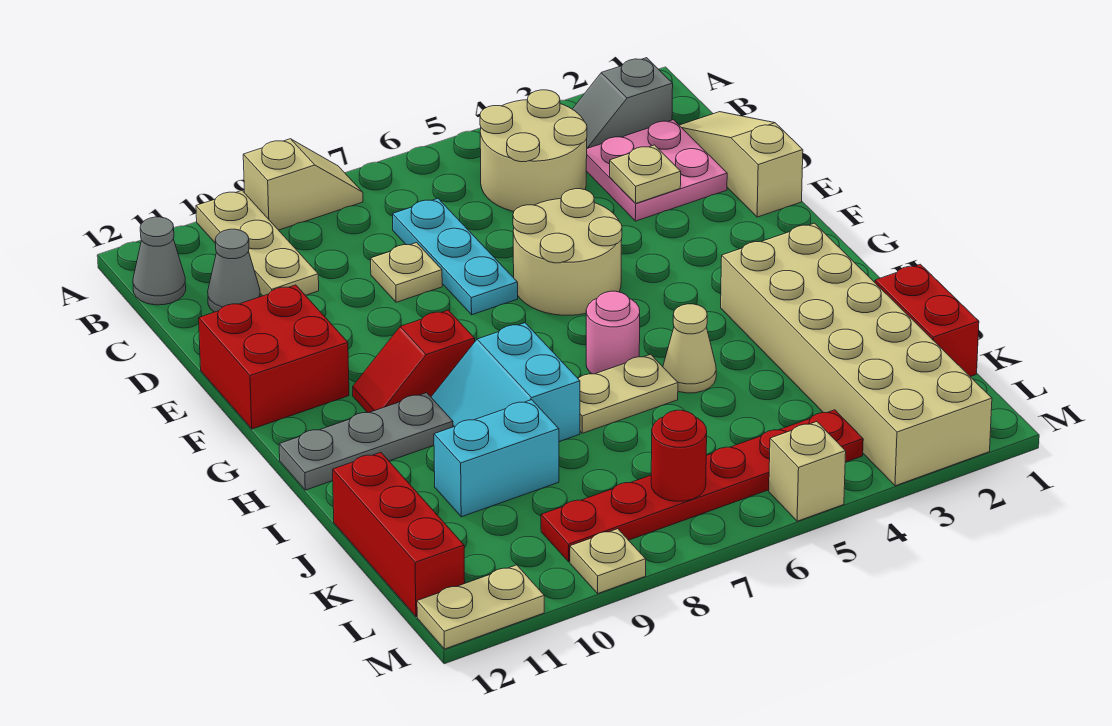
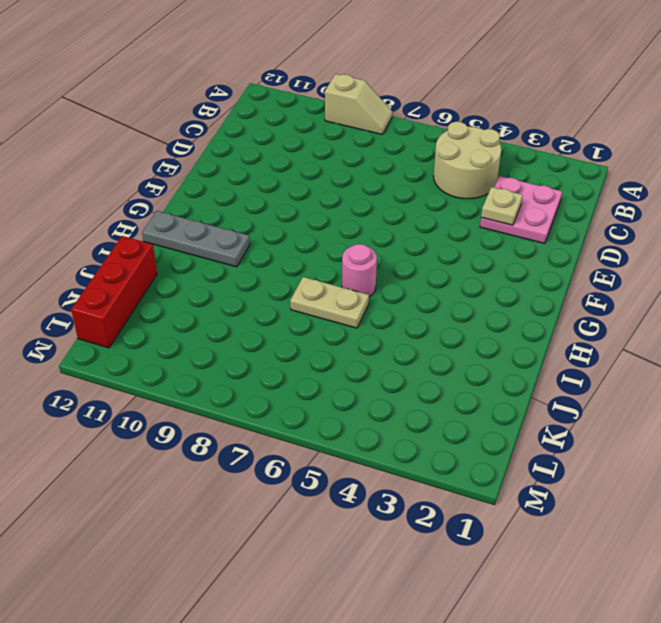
none -> tan plate A10:C10 level 1
none -> grey slope B2:B3 level 1 top 2
none -> grey cone B12 level 1

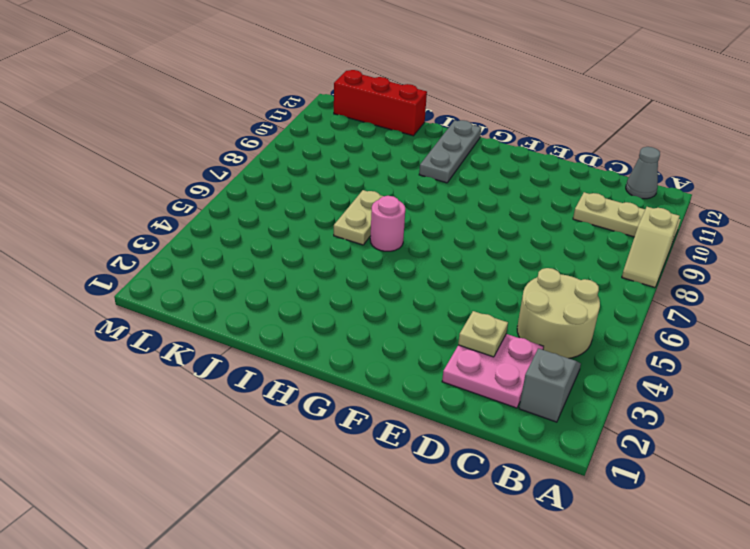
none -> tan slope C1:E1 level 1 top E
none -> cyan plate C7:E7 level 1
none -> grey cone C11 level 1

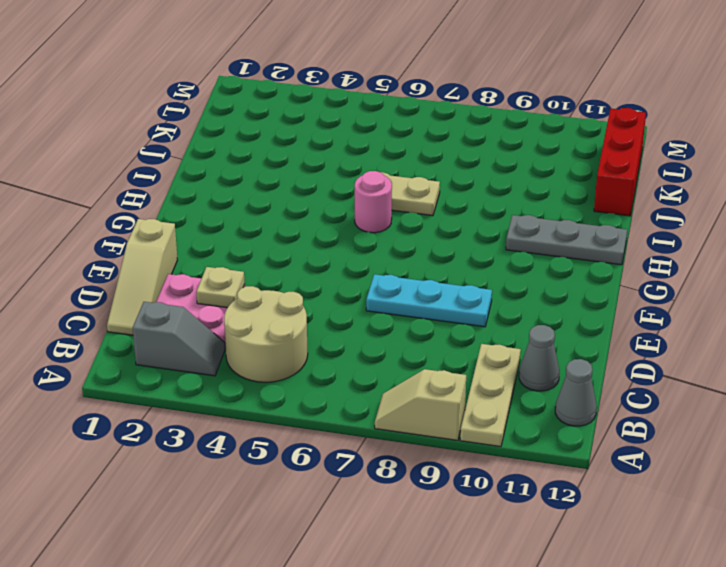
cyan plate E7:E9 level 1 -> cyan plate C7:E7 level 1
none -> tan plate D8 level 1
none -> tan round brick E5:F6 level 1
none -> red brick E11:F12 level 1

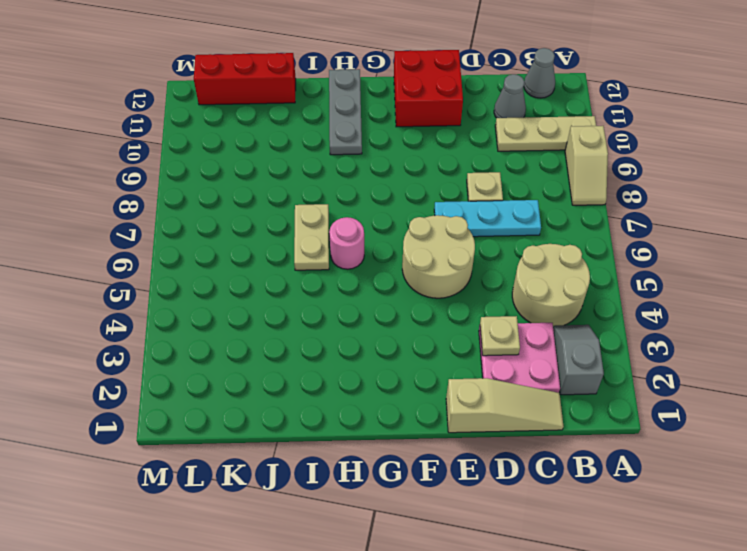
none -> red slope G9:G10 level 1 top 9
none -> tan brick H2:M3 level 1
none -> cyan slope H8:I9 level 1 top 8

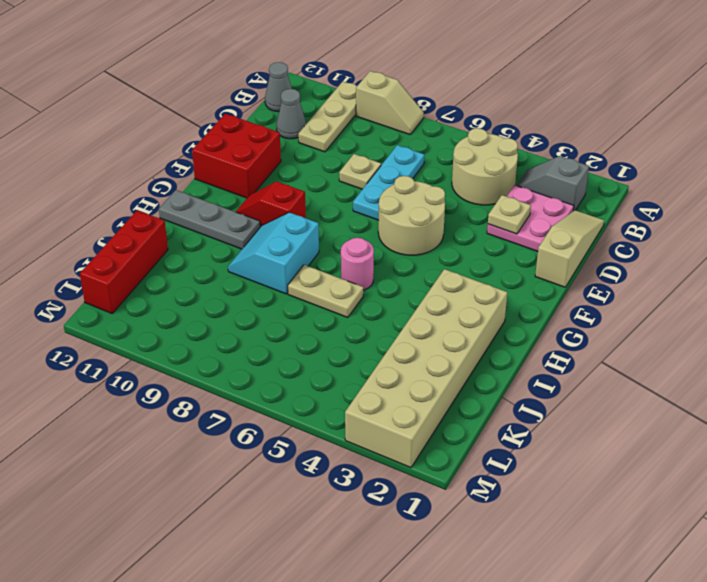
none -> tan cone I5 level 1
none -> red brick J1:K1 level 1
none -> cyan brick J9:J10 level 1

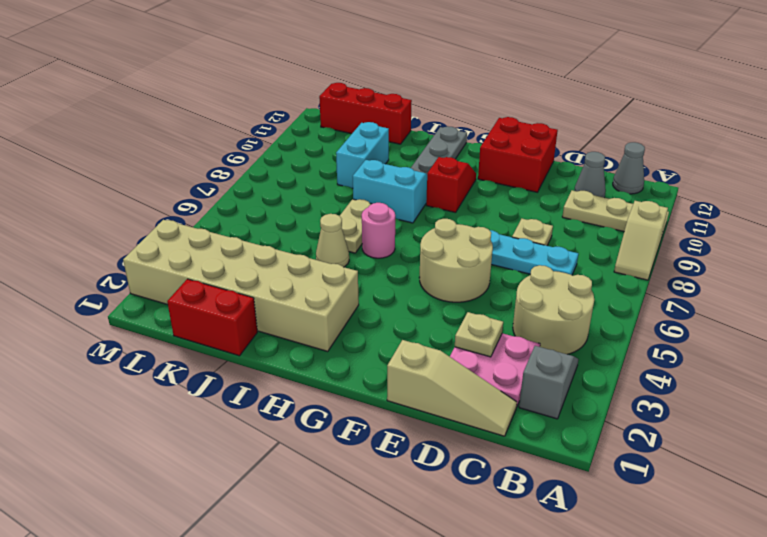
none -> red plate L4:L9 level 1
none -> tan brick M5 level 1
none -> tan plate M9 level 1

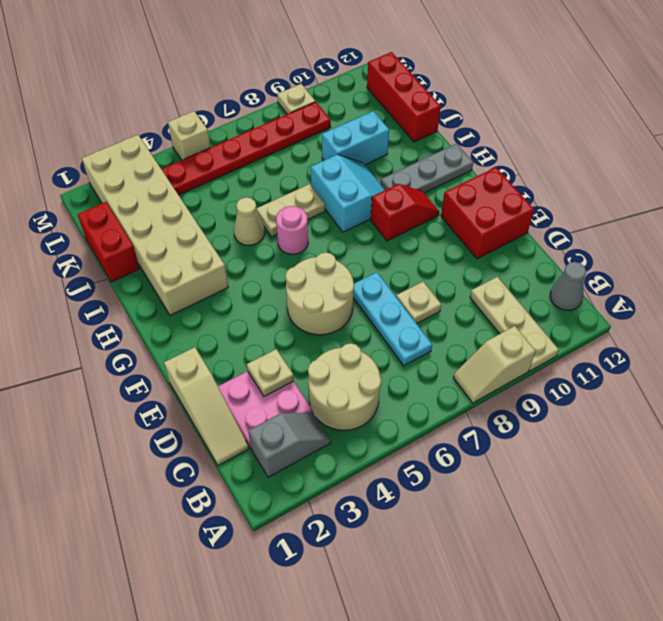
none -> grey cone C11 level 1
none -> tan plate M11:M12 level 1
none -> red round brick L7 level 2

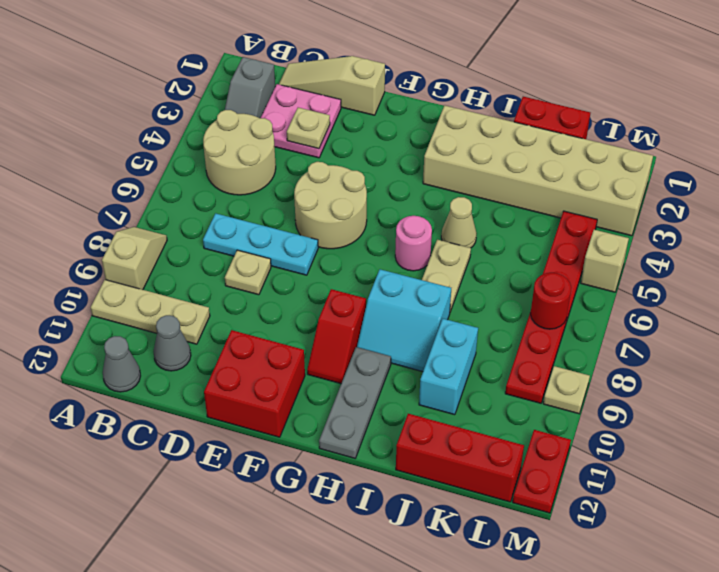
red plate M11:M12 level 1 -> tan plate M11:M12 level 1

